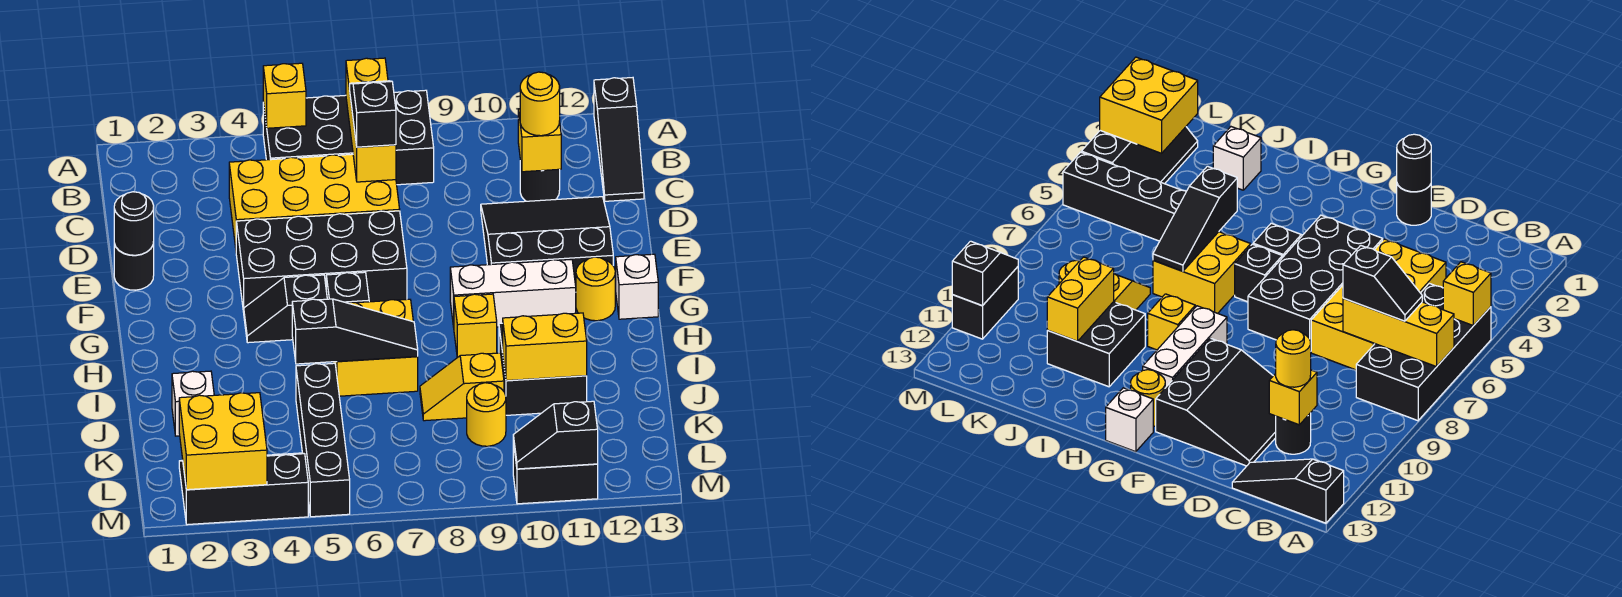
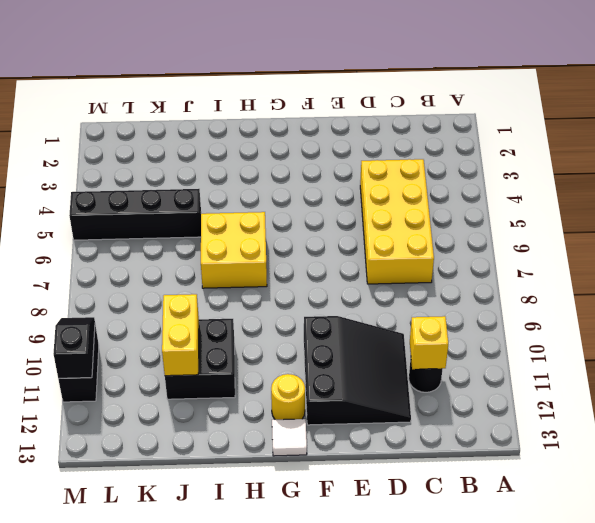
white tile G13 level 1 -> white brick G13 level 1
none -> black brick A5:B8 level 1
none -> black slope A13:C13 level 1 top A
none -> black round brick E1 level 1
none -> black brick E4:F7 level 1

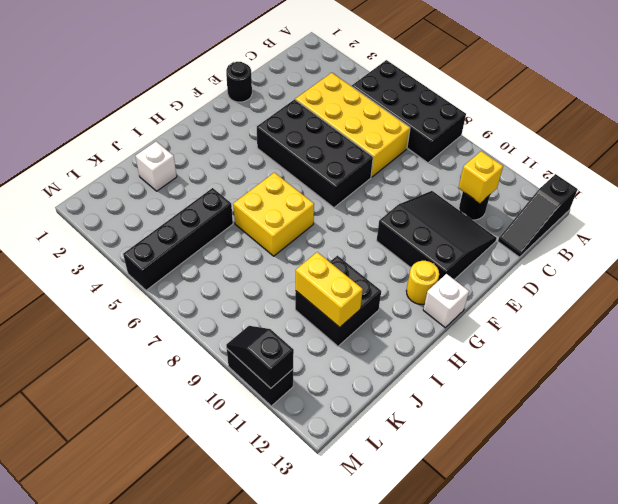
none -> black slope G4:G5 level 1 top 5
none -> black brick G6 level 1
none -> white brick G9:G11 level 1
none -> yellow brick H9 level 1

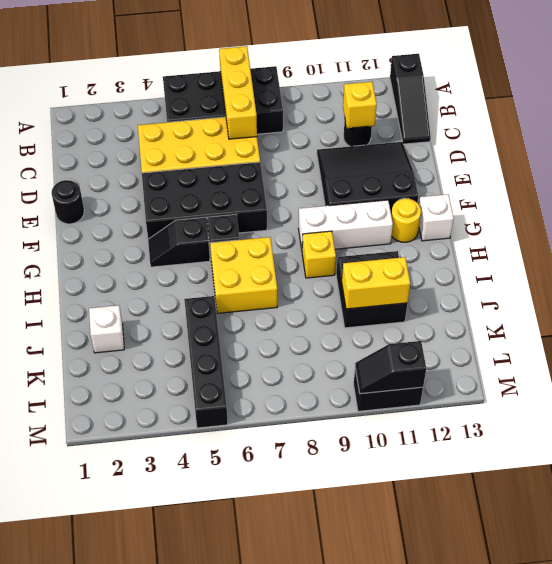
none -> yellow slope J8:J9 level 1 top 9
none -> yellow round brick K9 level 1
none -> black slope L2:M4 level 1 top M
none -> yellow brick A5 level 2

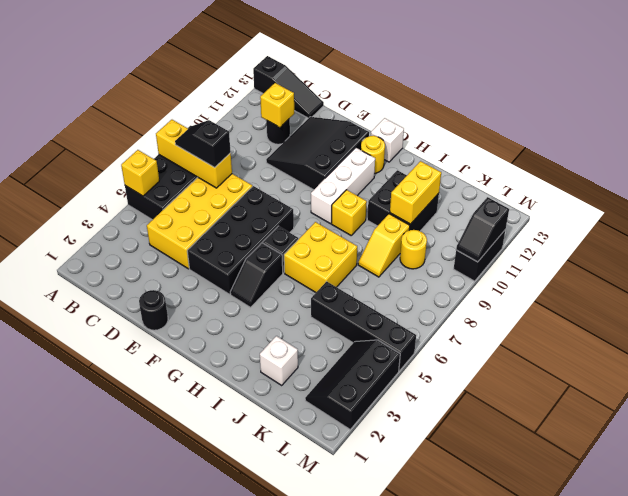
none -> black round brick E1 level 2
none -> black slope I5:I7 level 2 top 5
none -> yellow brick L2:M3 level 2
none -> yellow round brick C11 level 3

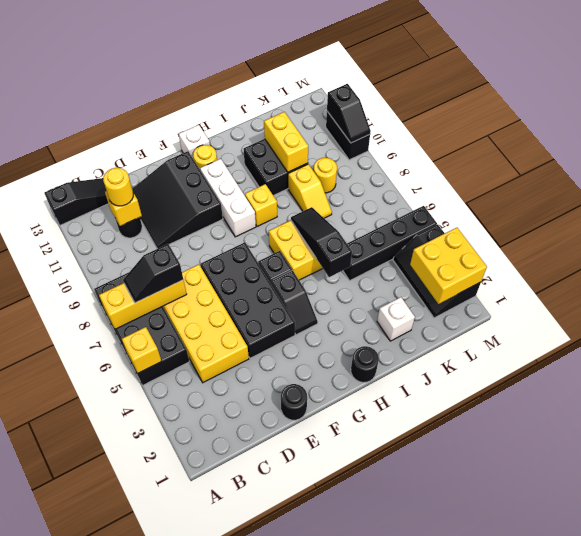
black round brick H1 level 1 -> black round brick E1 level 2

